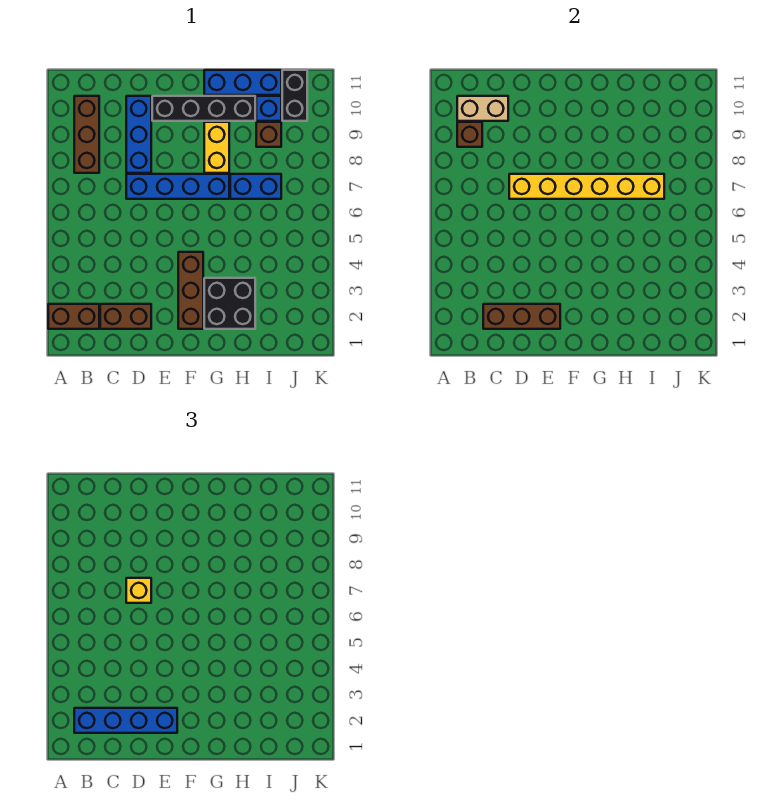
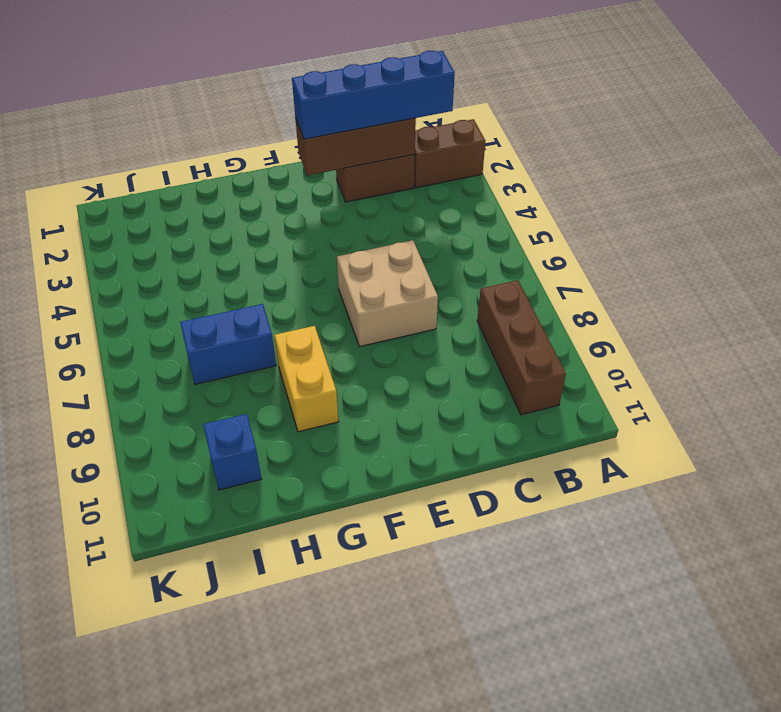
tan brick D6:E7 level 1 -> blue brick D7:G7 level 1
none -> blue brick D8:D10 level 1
none -> black brick E10:H10 level 1
none -> brown brick F2:F4 level 1

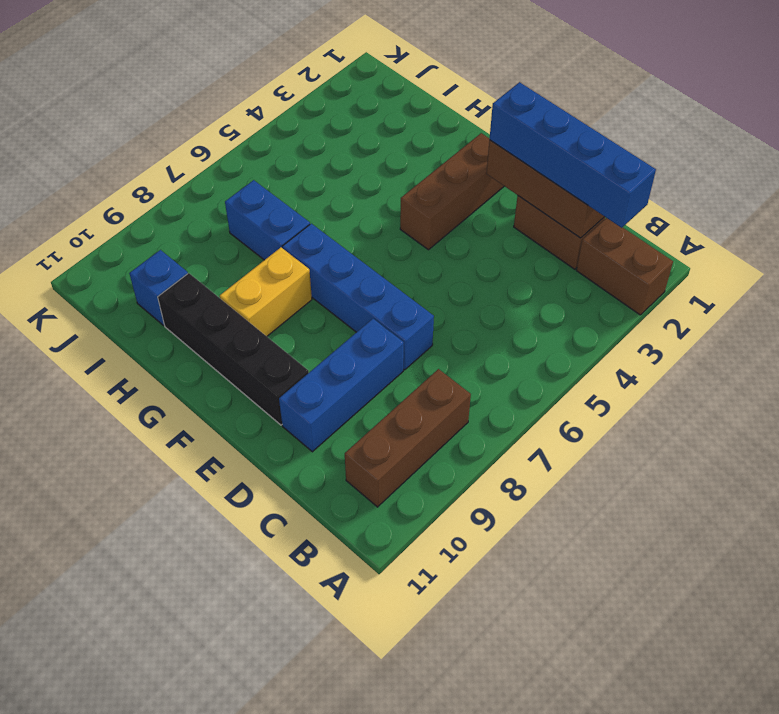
none -> black brick G2:H3 level 1
none -> blue brick G11:I11 level 1
none -> brown brick I9 level 1

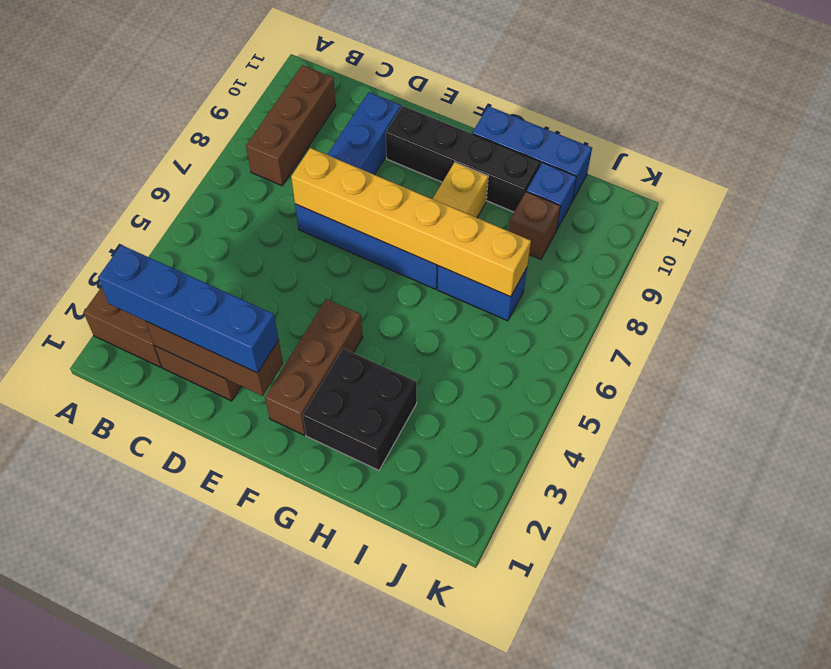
none -> black brick J10:J11 level 1
none -> brown brick B9 level 2
none -> tan brick B10:C10 level 2

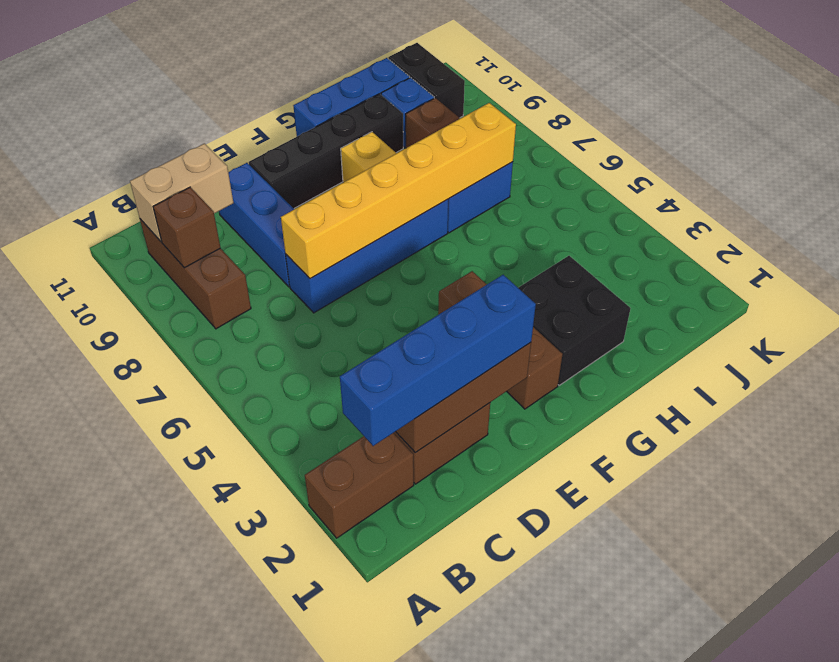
none -> yellow brick D7 level 3

